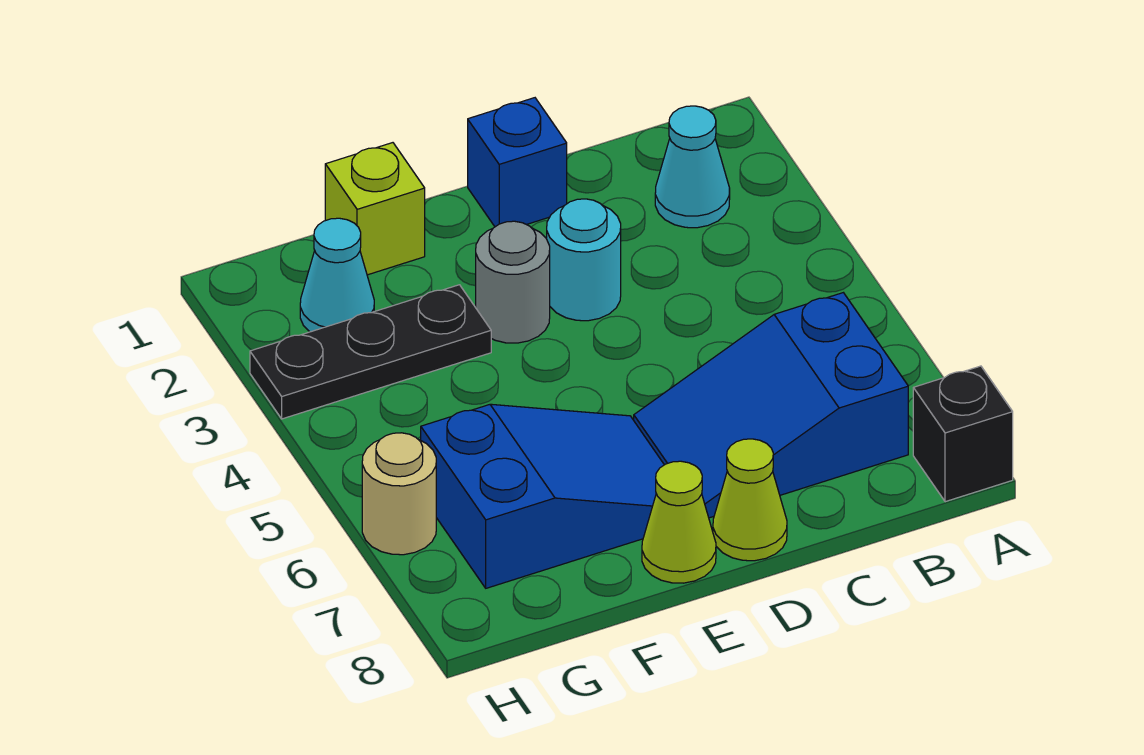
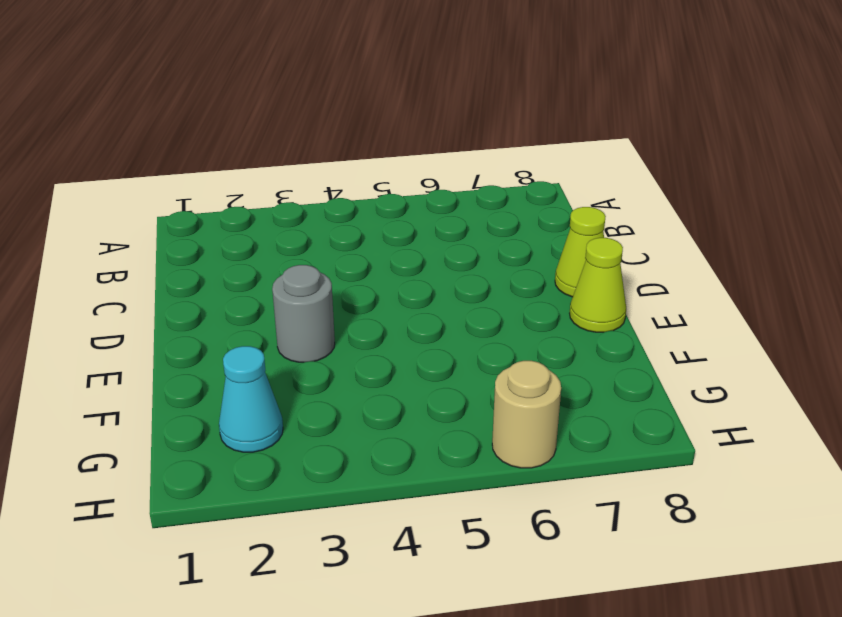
none -> black brick A8 level 1
none -> cyan cone B2 level 1
none -> blue slope B6:D7 level 1 top B

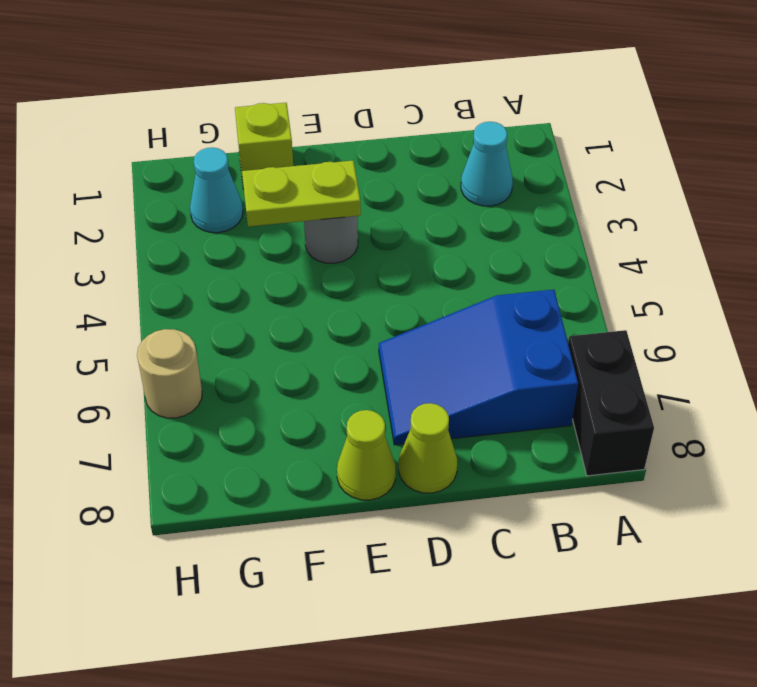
black brick A7:A8 level 1 -> black brick A8 level 1
lime plate E3:F3 level 2 -> none
none -> blue brick D1 level 1
none -> cyan round brick D3 level 1
none -> blue slope E6:G7 level 1 top G

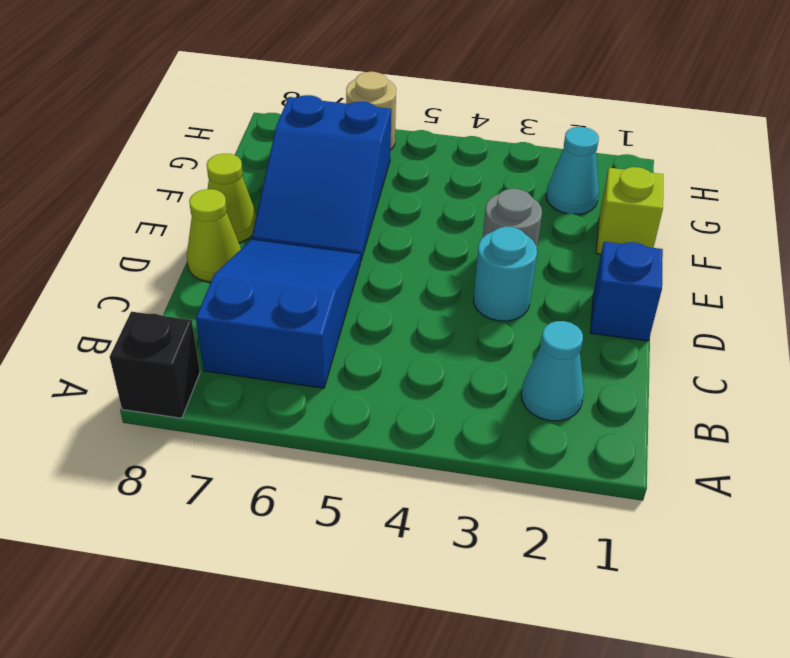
none -> black plate F3:H3 level 1

